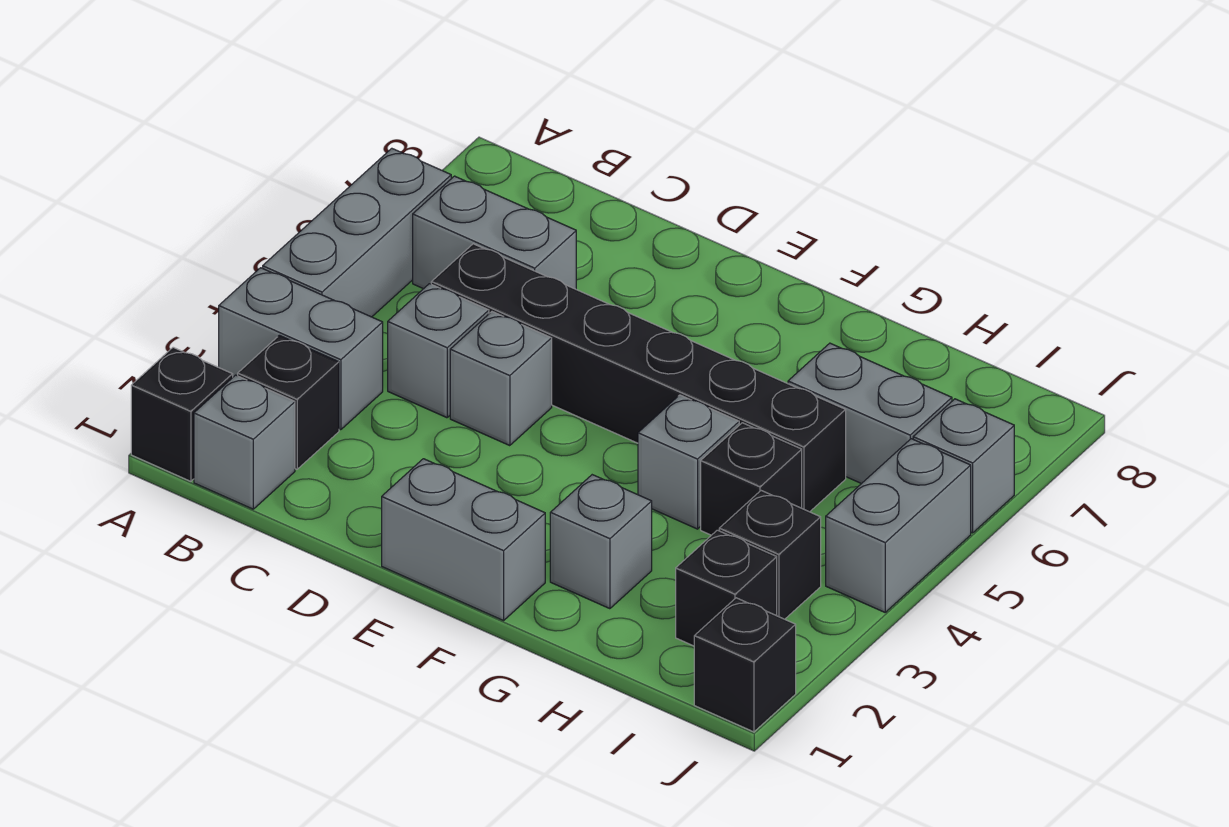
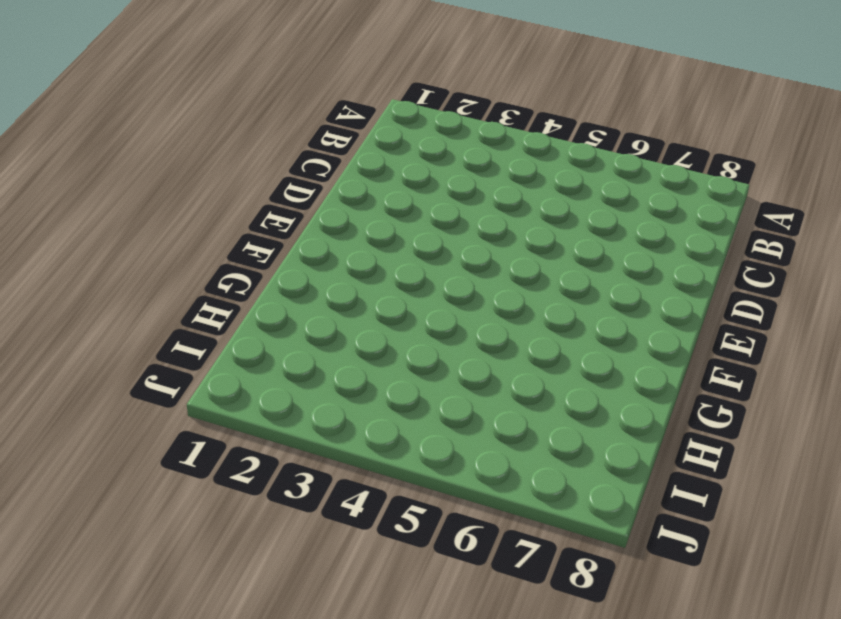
none -> black brick A1 level 1
none -> grey brick A3:B3 level 1
none -> grey brick A4:A6 level 1

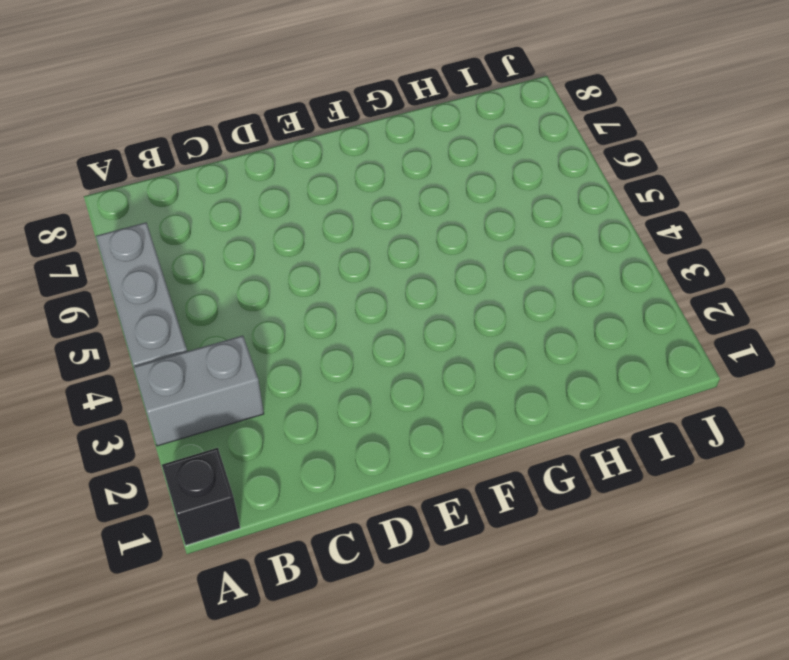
none -> grey brick B1 level 1
none -> black brick B2 level 1
none -> grey brick B6:C6 level 1

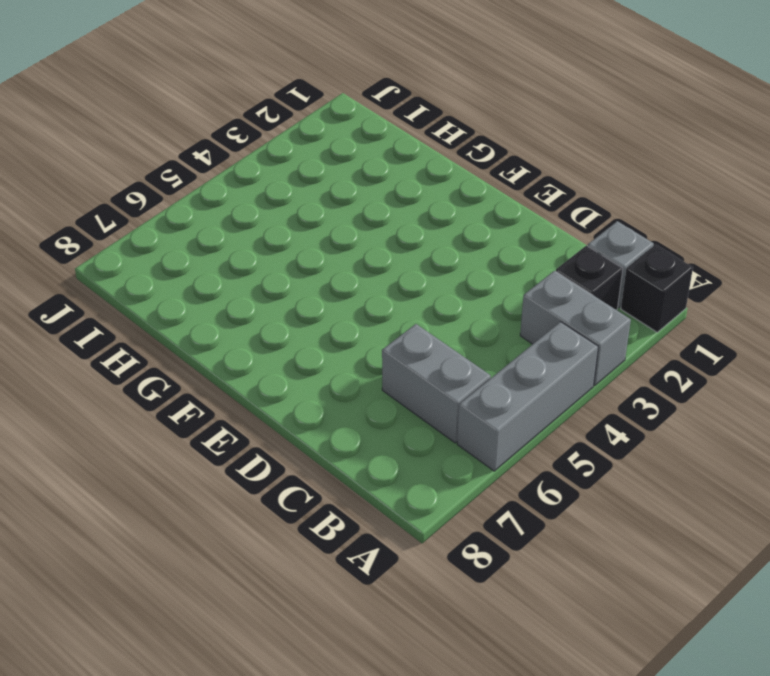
none -> grey brick C4 level 1
none -> black brick C5:H5 level 1
none -> grey brick D4 level 1

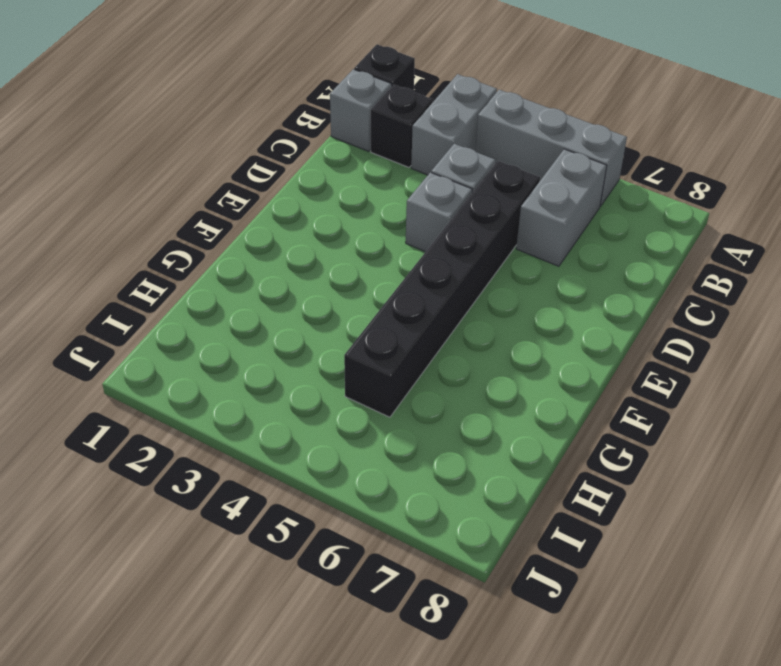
none -> grey brick E1:F1 level 1
none -> grey brick G2 level 1
none -> grey brick G4 level 1

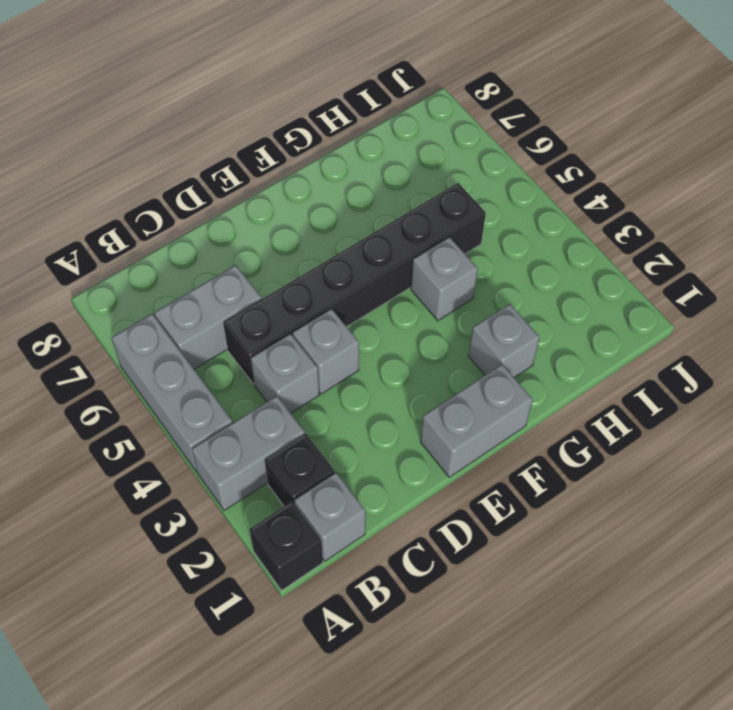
none -> black brick H4 level 1
none -> grey brick H6:I6 level 1
none -> black brick I2 level 1

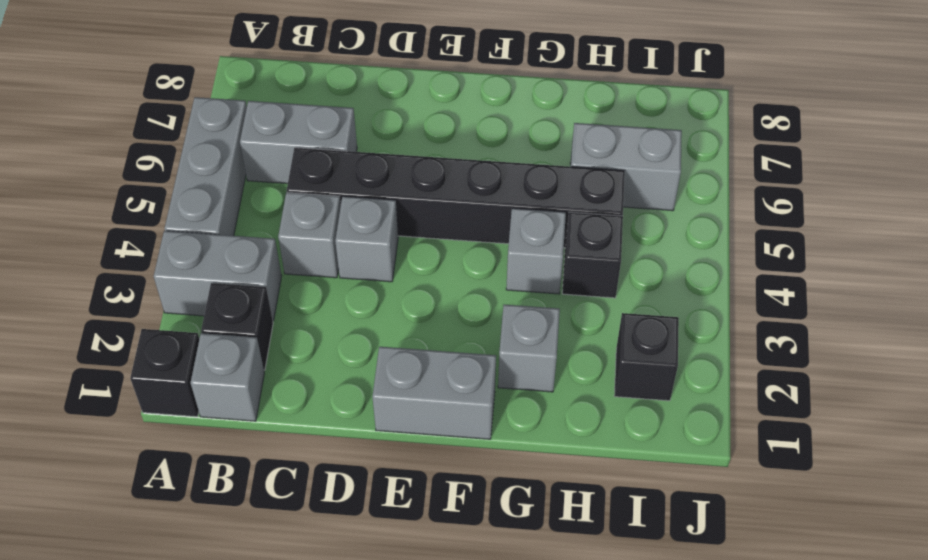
none -> black brick I3 level 1
none -> black brick J1 level 1
none -> grey brick J4:J5 level 1

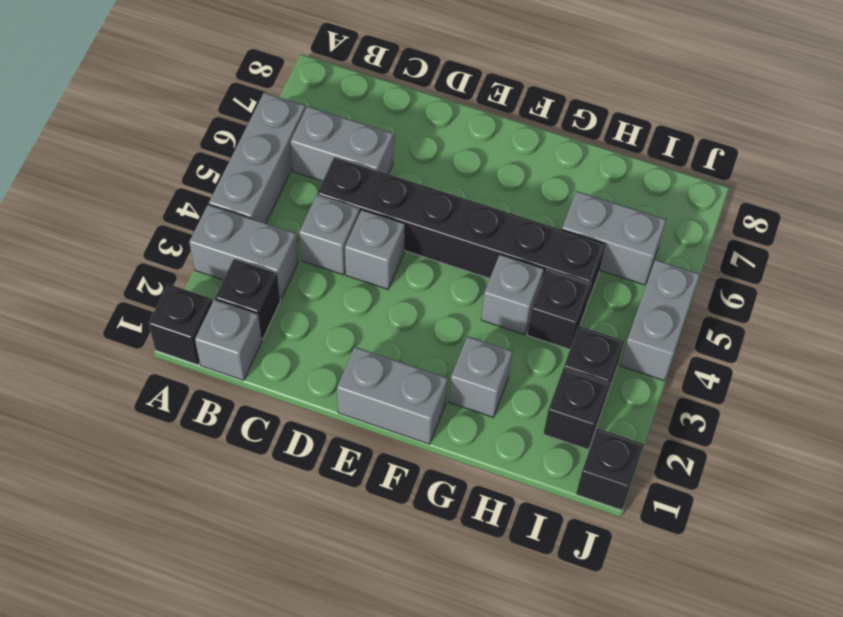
none -> grey brick J6 level 1

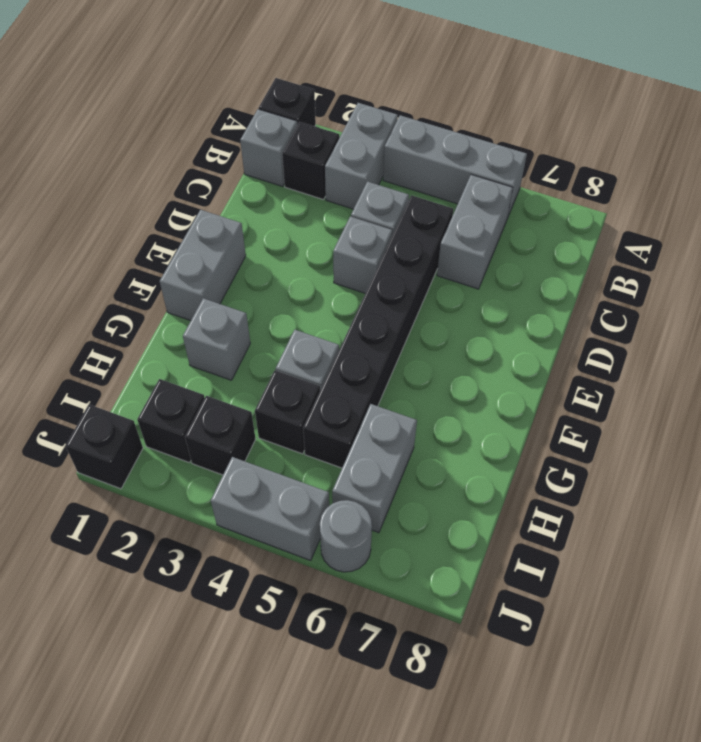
grey round brick J6 level 1 -> grey brick J6 level 1

